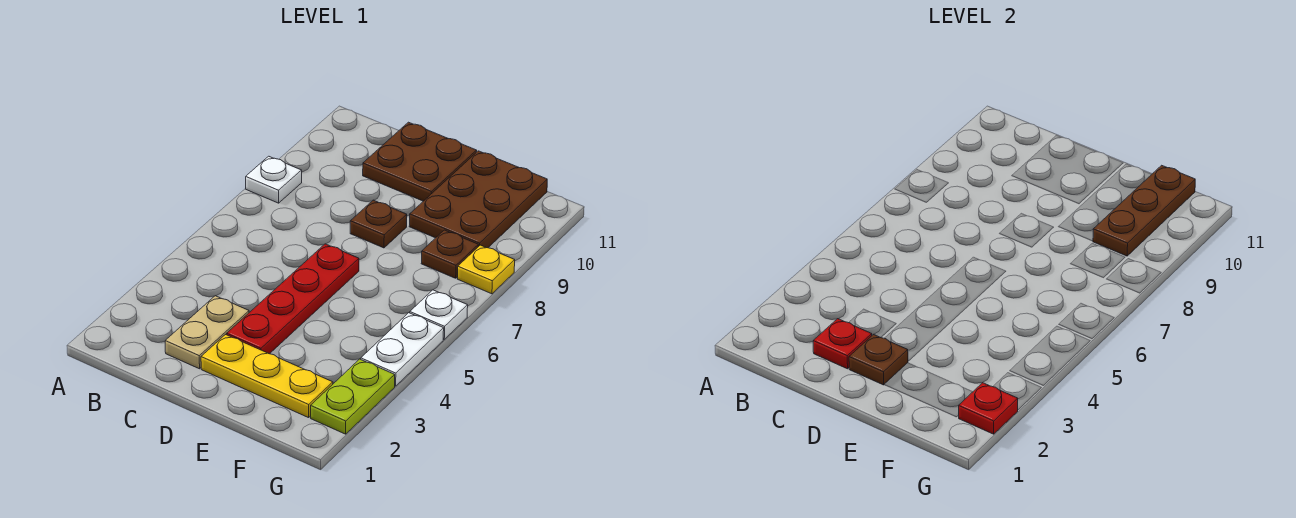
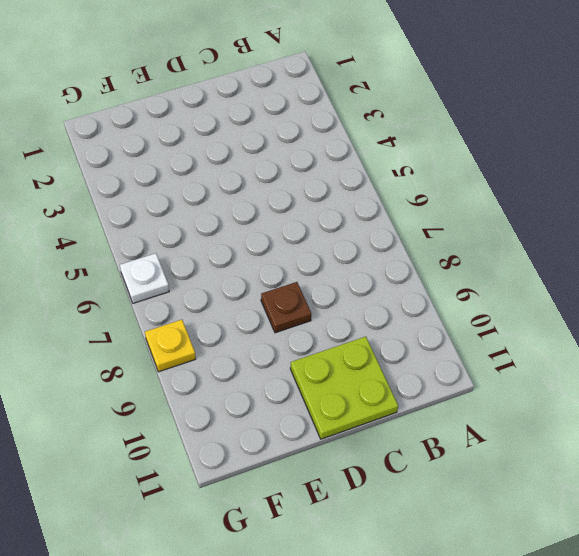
lime plate C10:D11 level 1 -> brown plate C10:D11 level 1
none -> white plate A8 level 1
none -> tan plate C2:C3 level 1
none -> yellow plate D2:F2 level 1

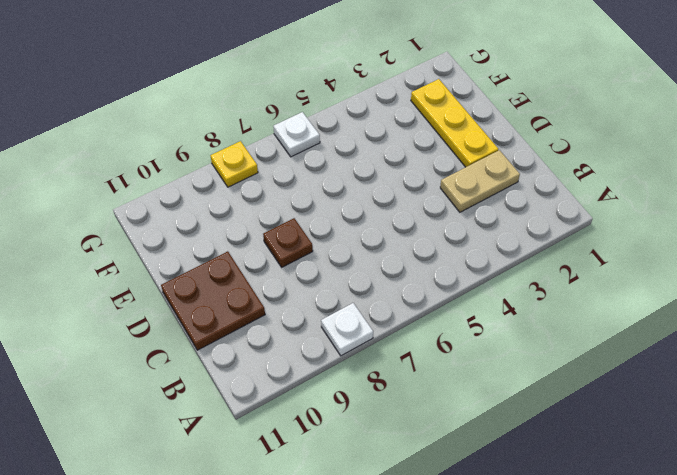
none -> red plate D3:D6 level 1
none -> brown plate E9:F11 level 1
none -> brown plate F8 level 1

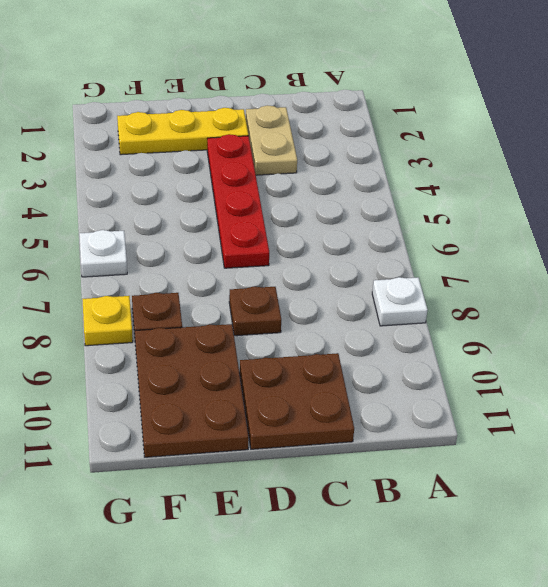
none -> lime plate G2:G3 level 1
none -> white plate G4:G5 level 1
none -> red plate C2 level 2

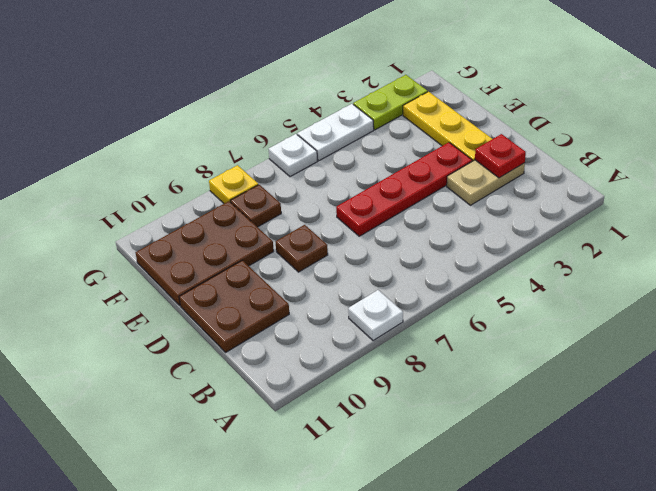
none -> brown plate D2 level 2
none -> brown plate F9:F11 level 2
none -> red plate G2 level 2

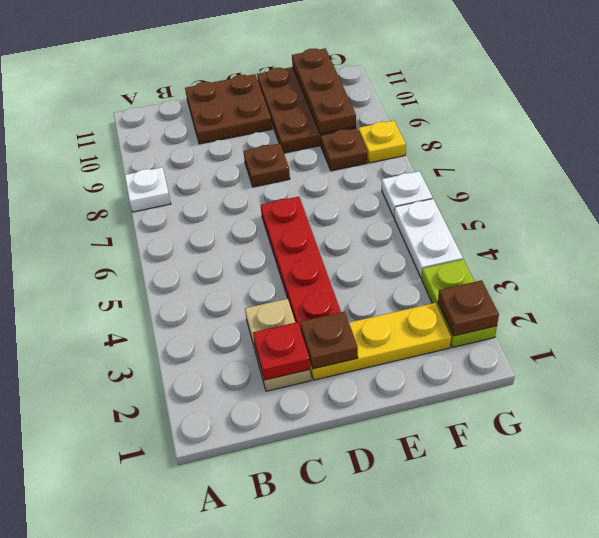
brown plate G2 level 2 -> red plate G2 level 2

